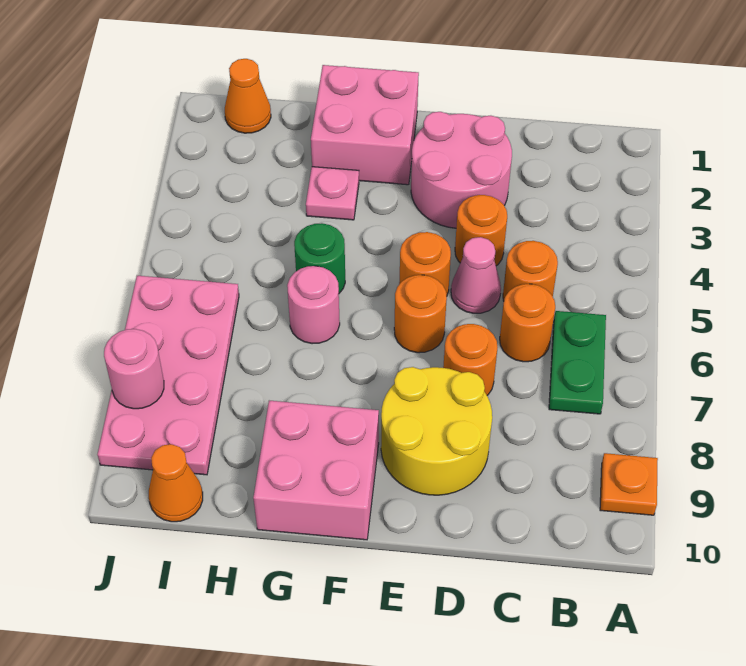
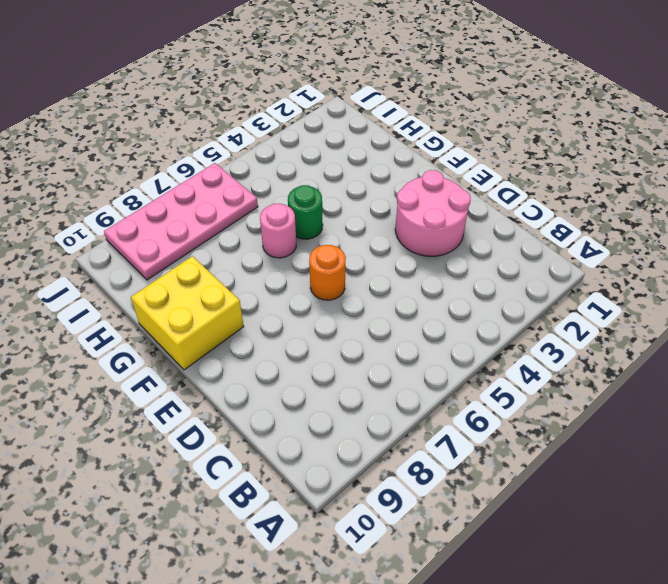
yellow brick F9:G10 level 1 -> pink brick F9:G10 level 1
none -> orange plate A9 level 1
none -> green plate B6:B7 level 1
none -> orange round brick C5 level 1

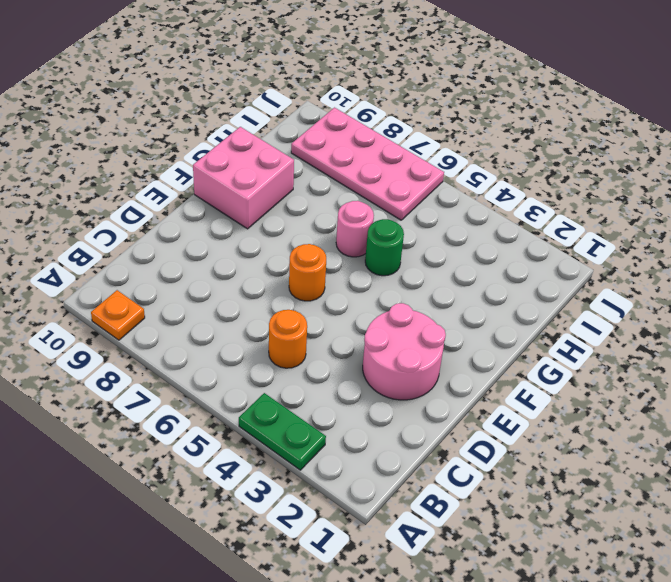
green plate A3:A4 level 1 -> green plate B6:B7 level 1
none -> orange round brick C6 level 1
none -> orange round brick D4 level 1
none -> pink cone D5 level 1

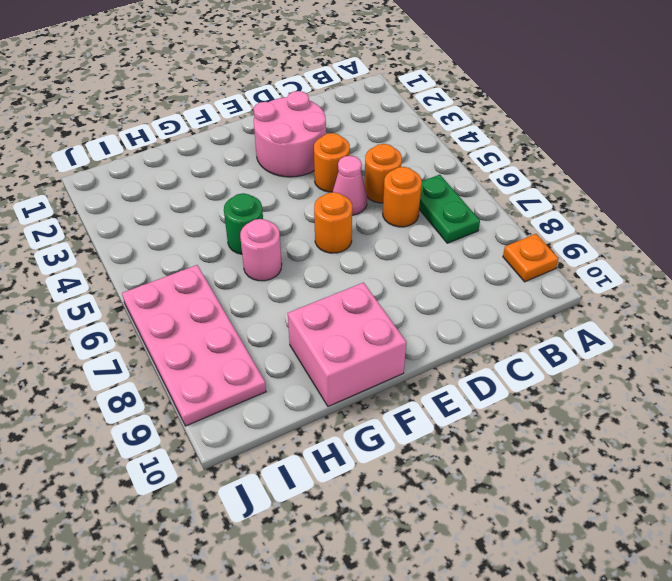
none -> orange round brick D7 level 1
none -> yellow round brick D8:E9 level 1
none -> orange round brick E5 level 1

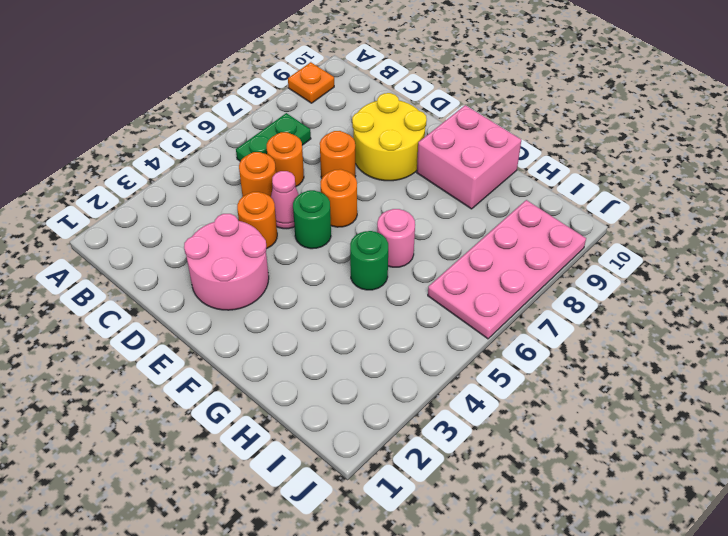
green round brick E5 level 1 -> orange round brick E5 level 1
none -> pink brick F1:G2 level 1
none -> pink plate G3 level 1
none -> orange cone I1 level 1

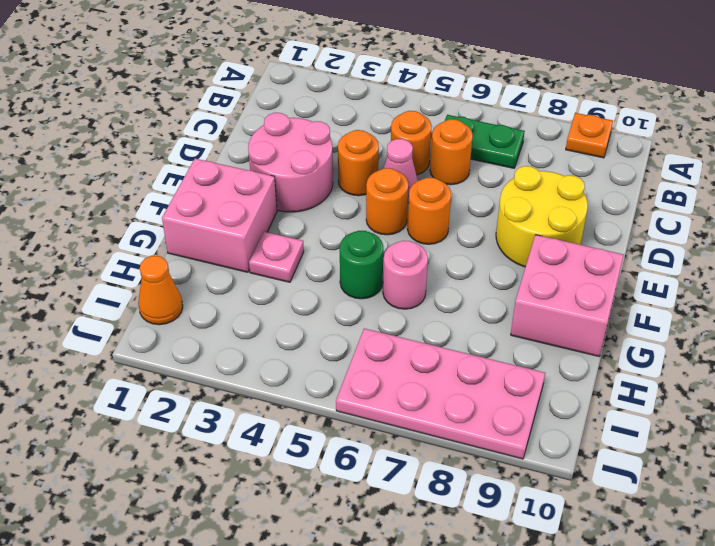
none -> orange round brick D7 level 1
none -> orange cone I10 level 1
none -> pink round brick J8 level 2

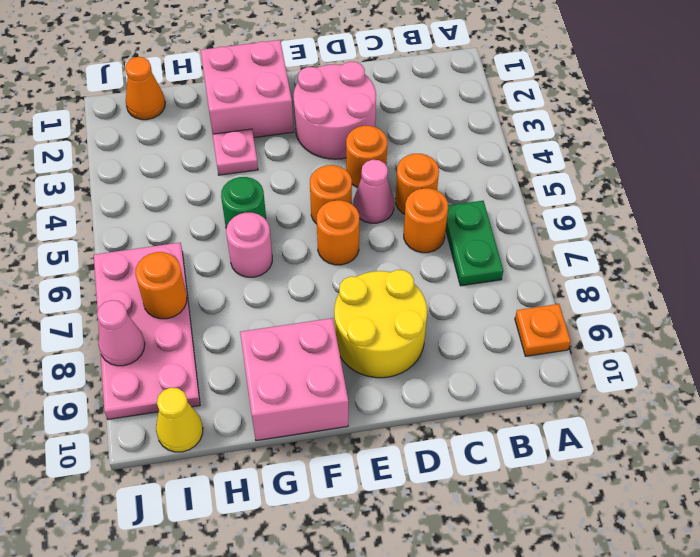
orange round brick I7 level 2 -> orange round brick D7 level 1
yellow cone I10 level 1 -> orange cone I10 level 1
pink cone J8 level 2 -> pink round brick J8 level 2

